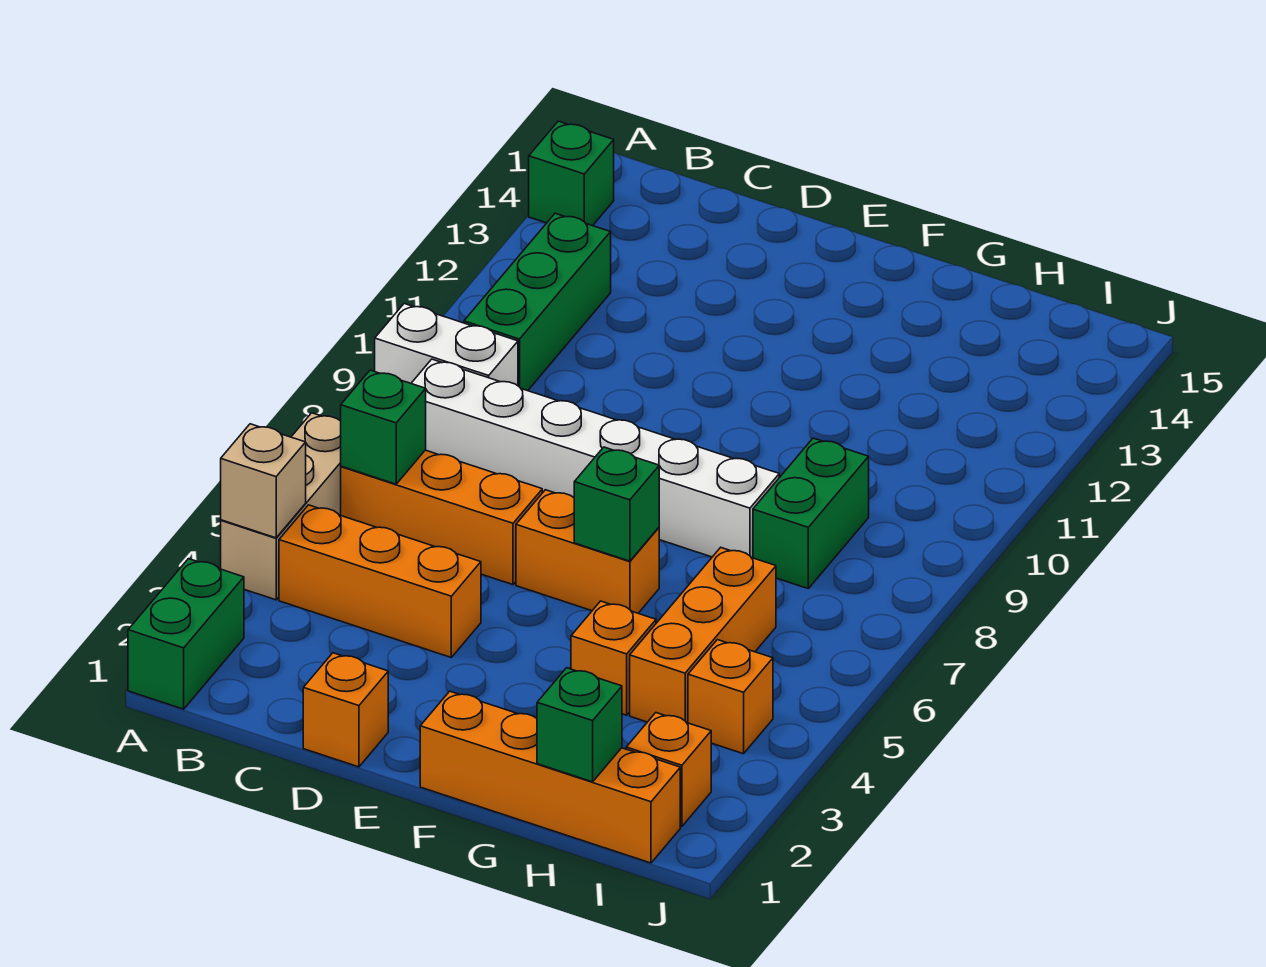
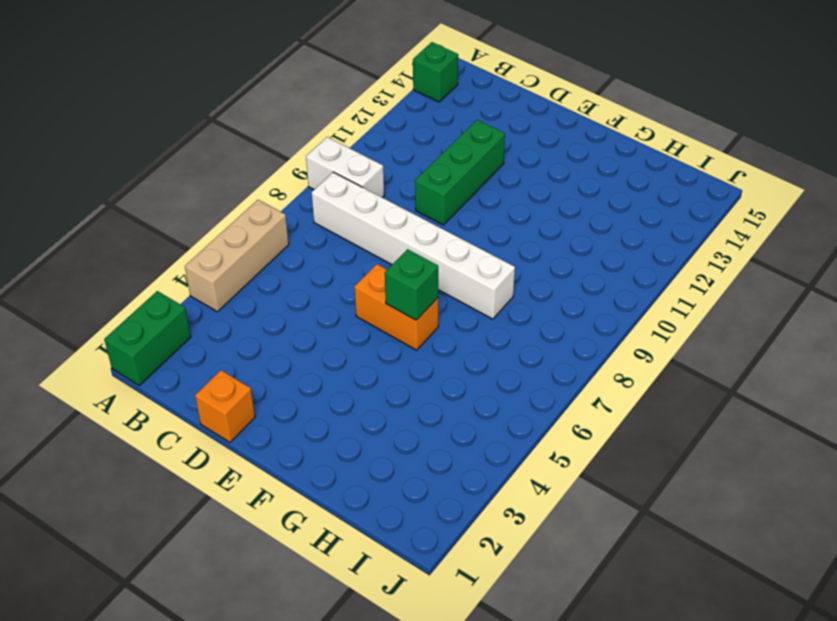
green brick D10:D12 level 1 -> green brick B10:B12 level 1
none -> orange brick B4:D4 level 1
none -> orange brick B6:D6 level 1
none -> orange brick F1:I1 level 1

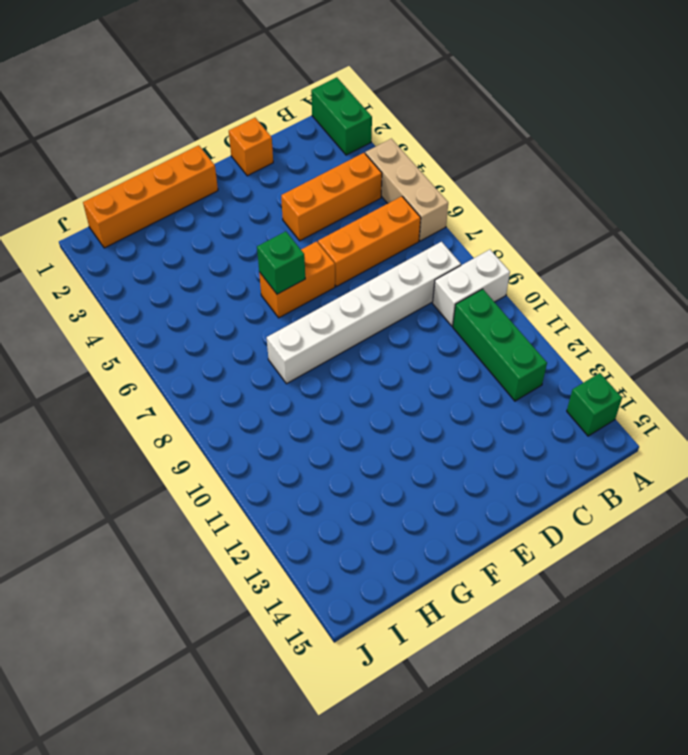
none -> orange brick G4 level 1
none -> orange brick H4:H6 level 1
none -> green brick H8:H9 level 1

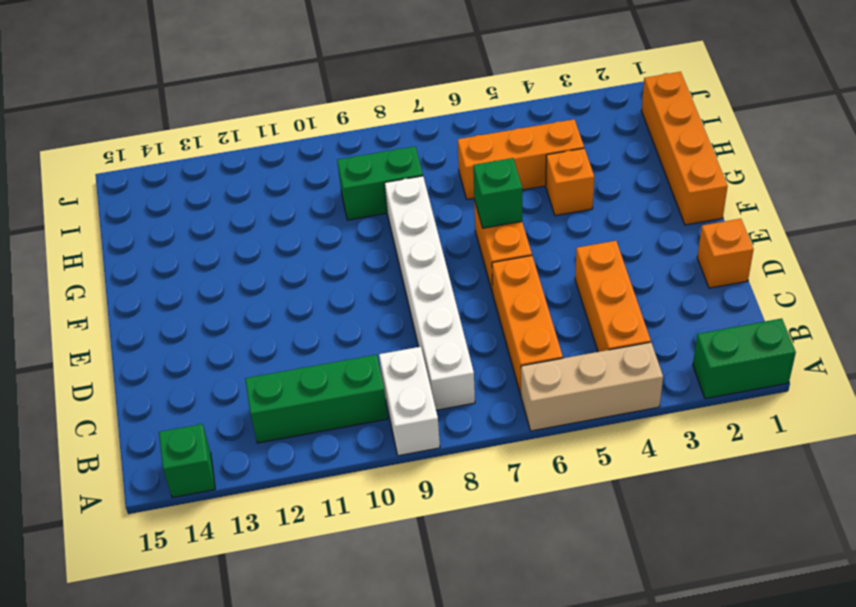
none -> orange brick I2 level 1
none -> orange brick I4 level 1
none -> tan brick A4 level 2

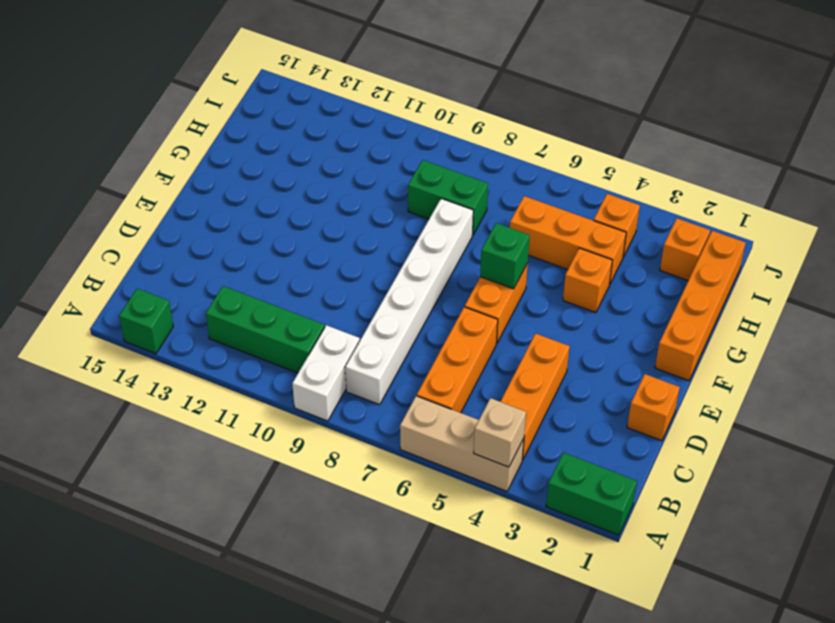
none -> green brick B6 level 2
none -> green brick H1 level 2

